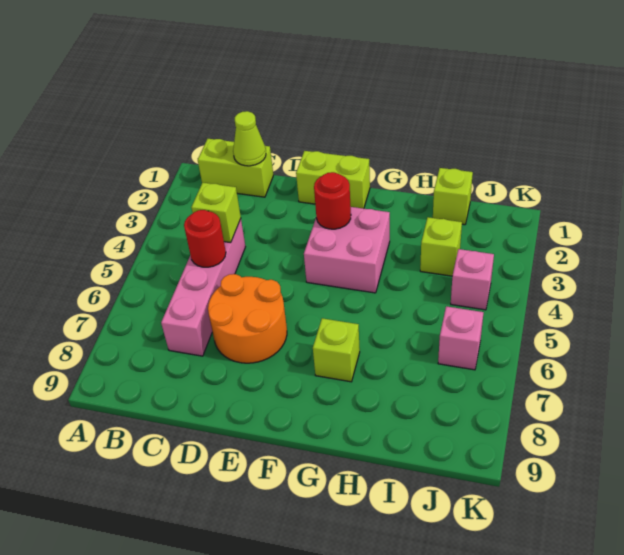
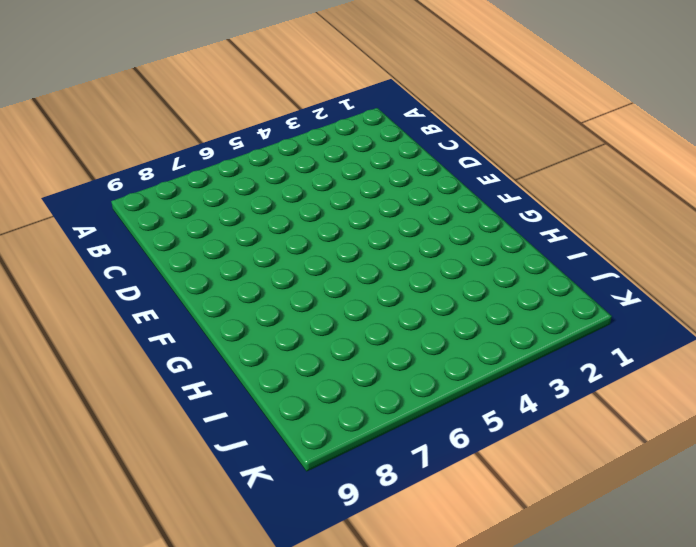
none -> lime brick B1:C1 level 1
none -> pink brick C4:C7 level 1
none -> orange round brick D6:E7 level 1

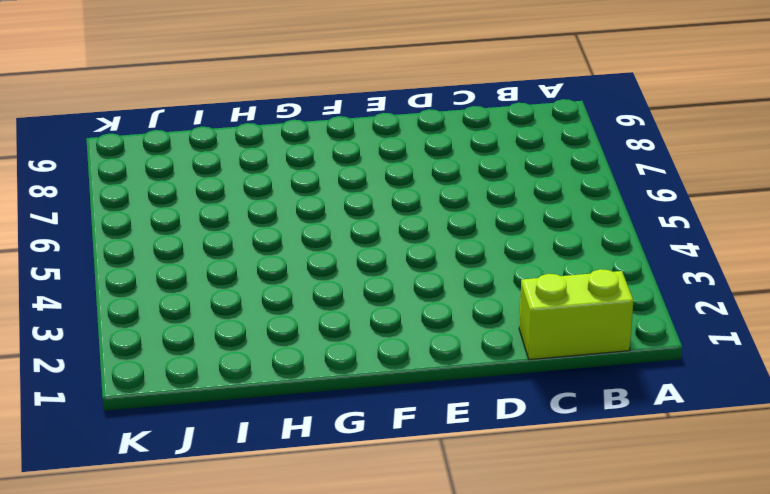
none -> pink brick C4:C7 level 1
none -> orange round brick D6:E7 level 1
none -> lime brick E1:F1 level 1

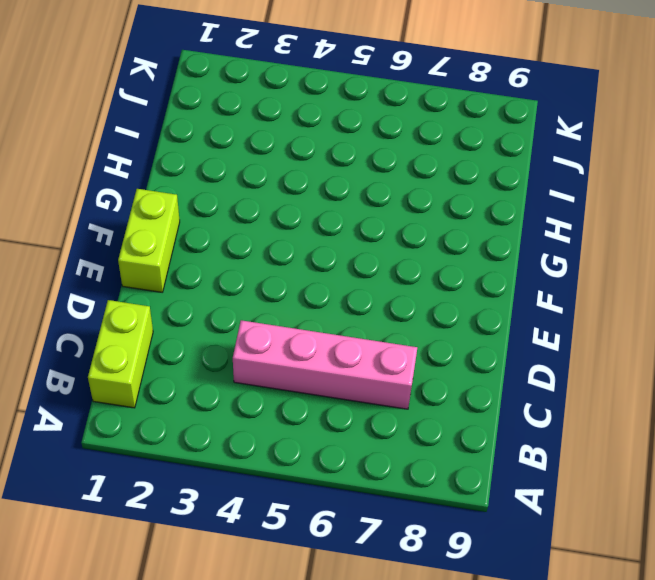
none -> orange round brick D6:E7 level 1
none -> pink brick F3:G4 level 1
none -> lime brick G7 level 1

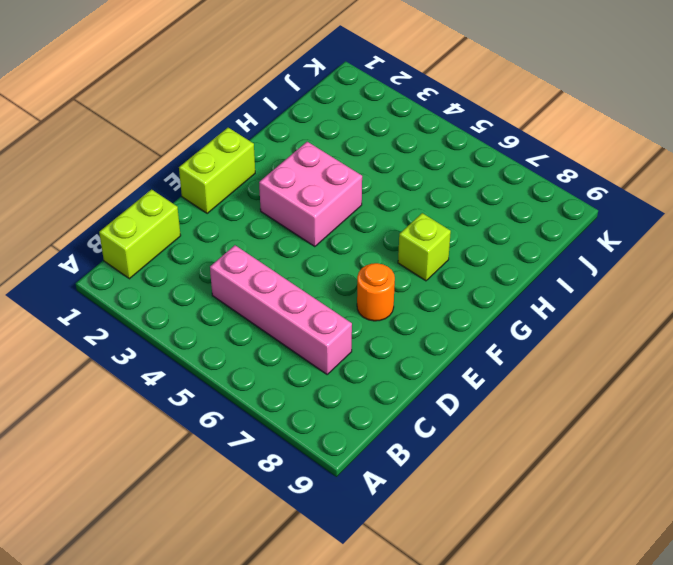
orange round brick E7 level 1 -> orange round brick D6:E7 level 1
none -> lime brick I1 level 1
none -> lime brick I3 level 1
none -> pink brick J4 level 1

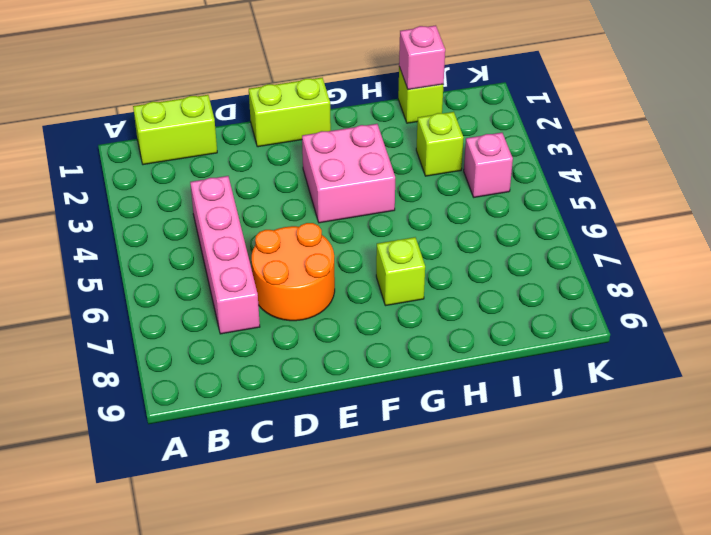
pink brick I1 level 2 -> pink brick J6 level 1
none -> lime cone C1 level 2
none -> lime brick C4 level 2
none -> red round brick C5 level 2

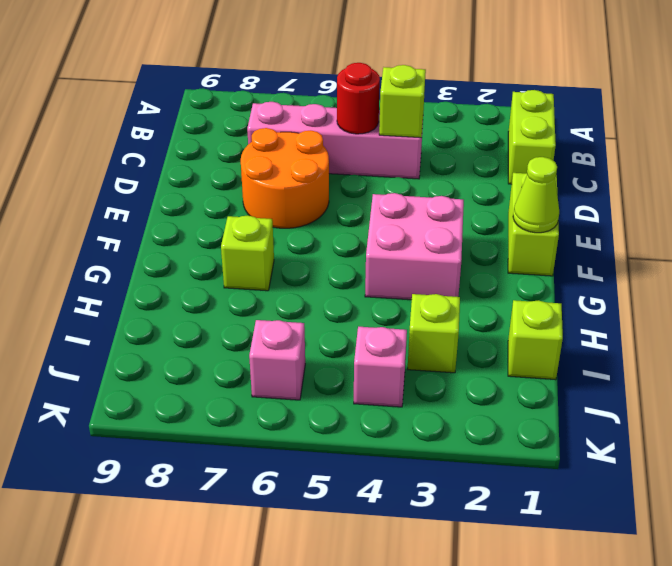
lime cone F1 level 2 -> lime cone C1 level 2
none -> red round brick F3 level 2

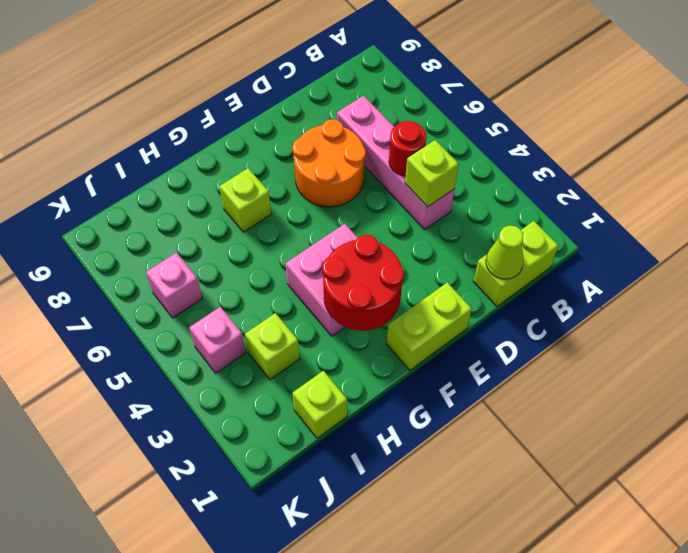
red round brick F2:G3 level 2 -> red round brick F3 level 2

